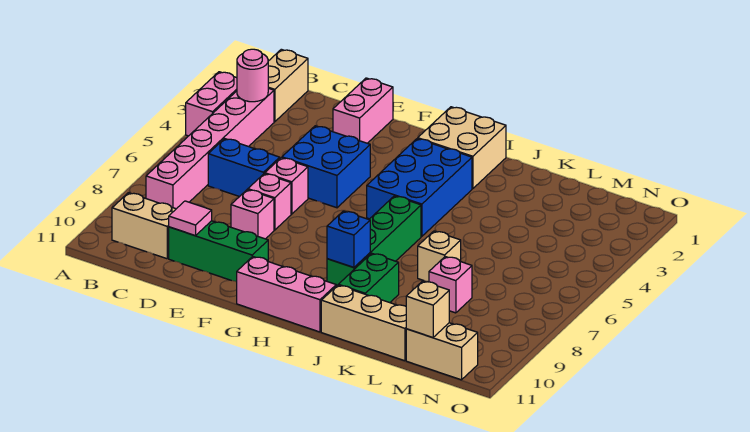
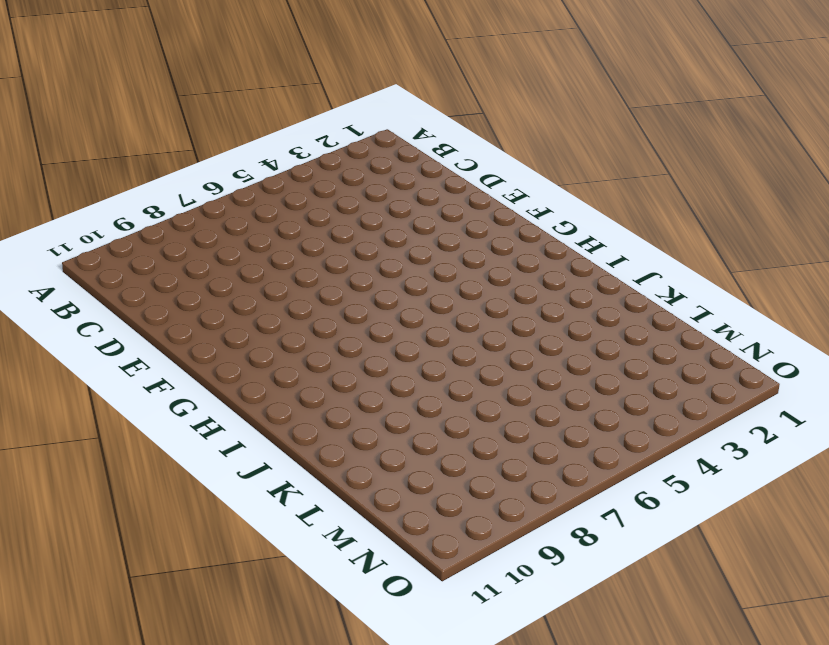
none -> pink brick A3:A4 level 1
none -> tan brick B1:B2 level 1
none -> pink brick B3:B8 level 1

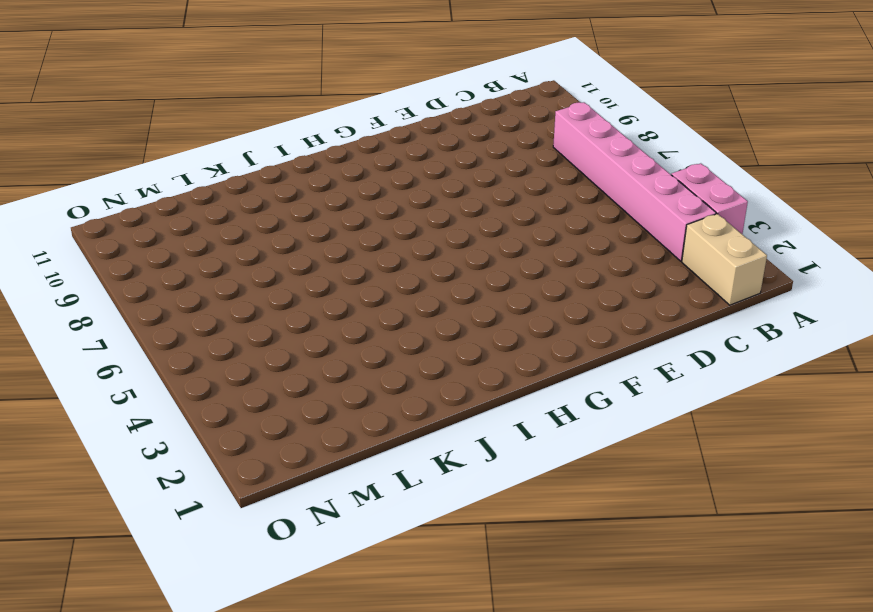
none -> tan brick B10:C10 level 1
none -> blue brick C6:D6 level 1
none -> green brick D10:F10 level 1

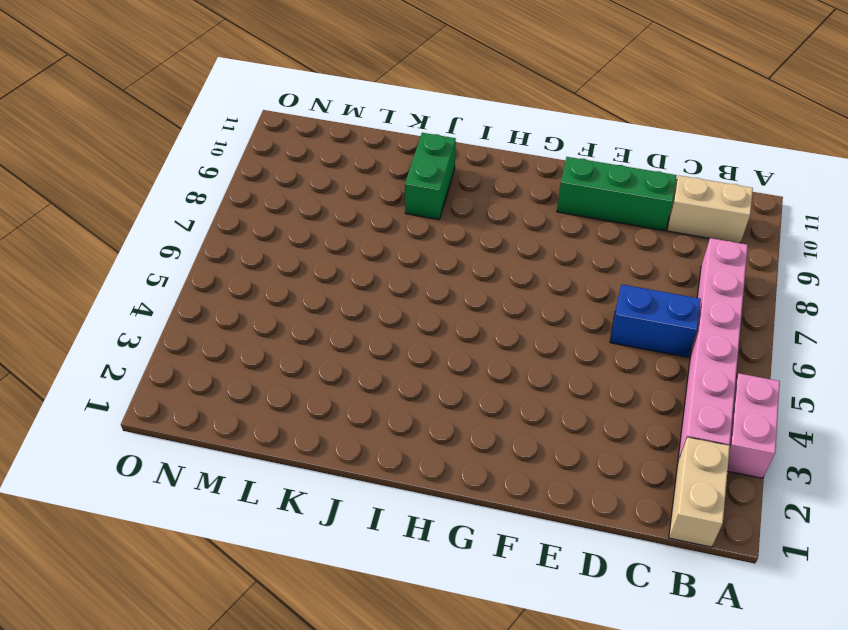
none -> pink brick E1:E2 level 1
none -> blue brick E4:F5 level 1
none -> pink brick E6 level 1

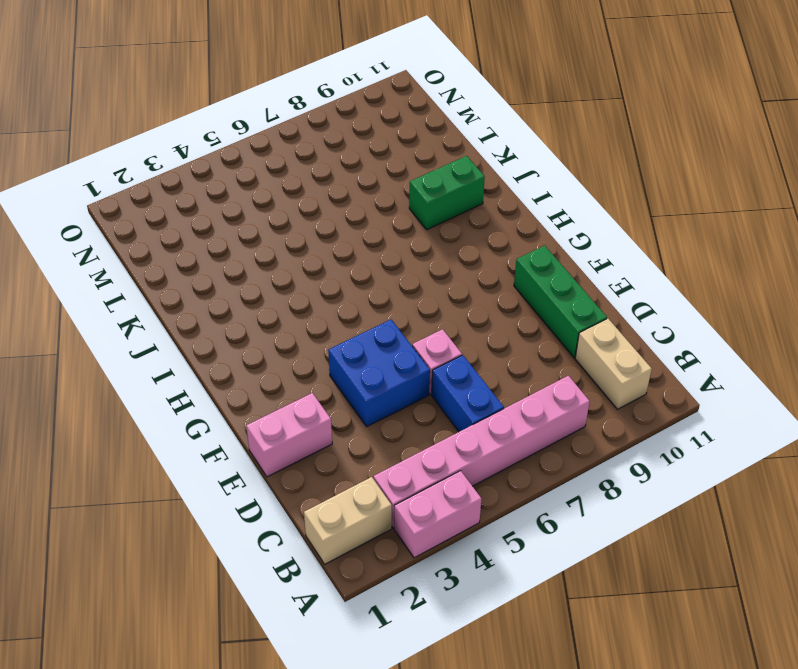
none -> pink brick E7 level 1
none -> pink brick E8 level 1
none -> pink brick G11:I11 level 1

